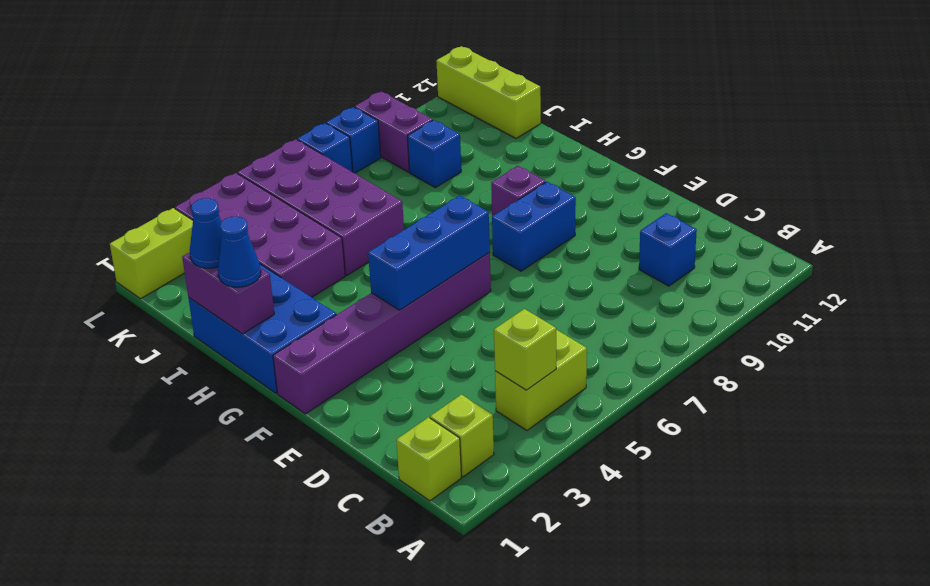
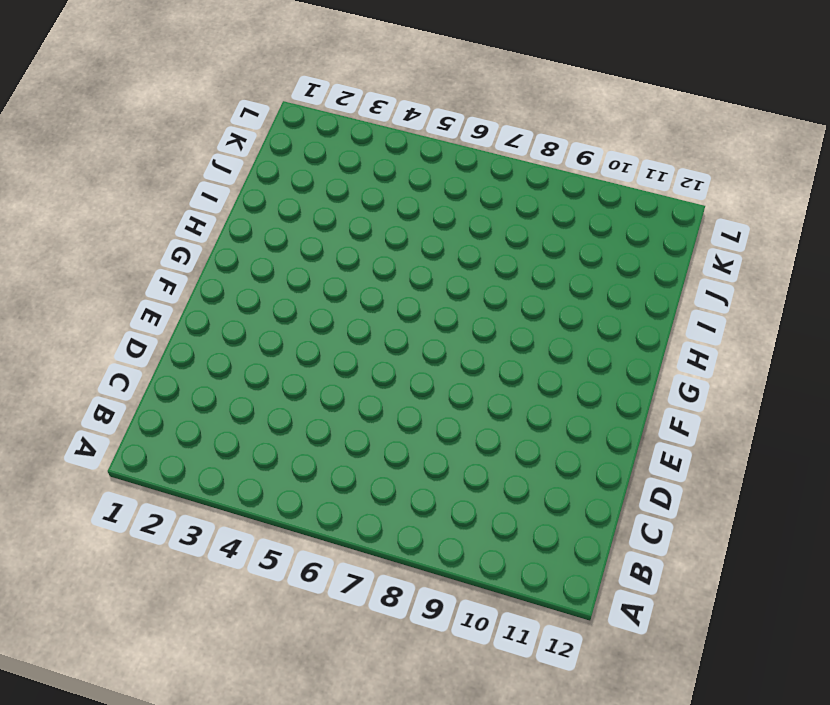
none -> lime brick B1 level 1
none -> lime brick B2 level 1
none -> lime brick B4:B5 level 1

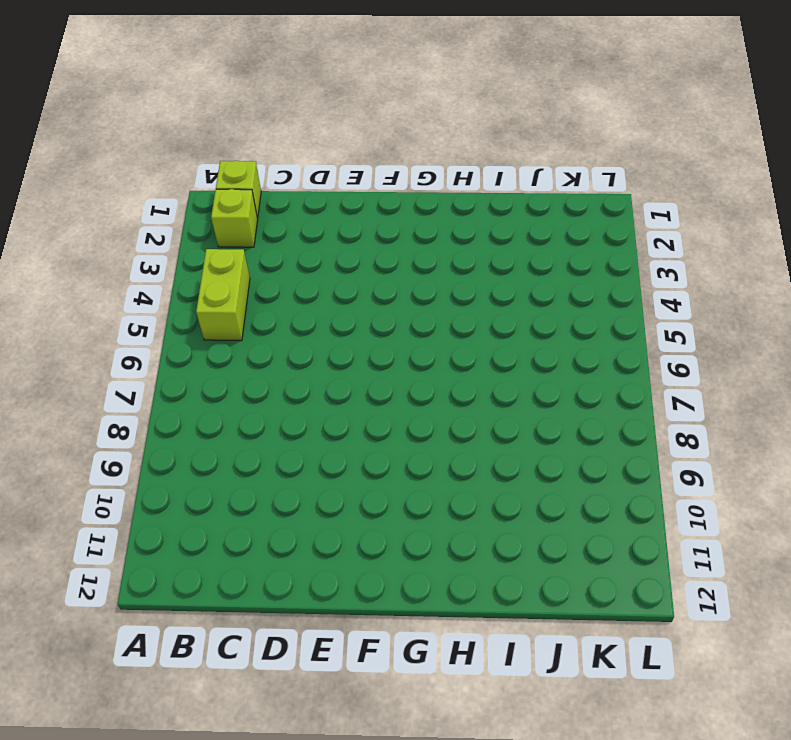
none -> blue brick C10 level 1
none -> purple brick F1:F6 level 1
none -> blue brick F8:F9 level 1

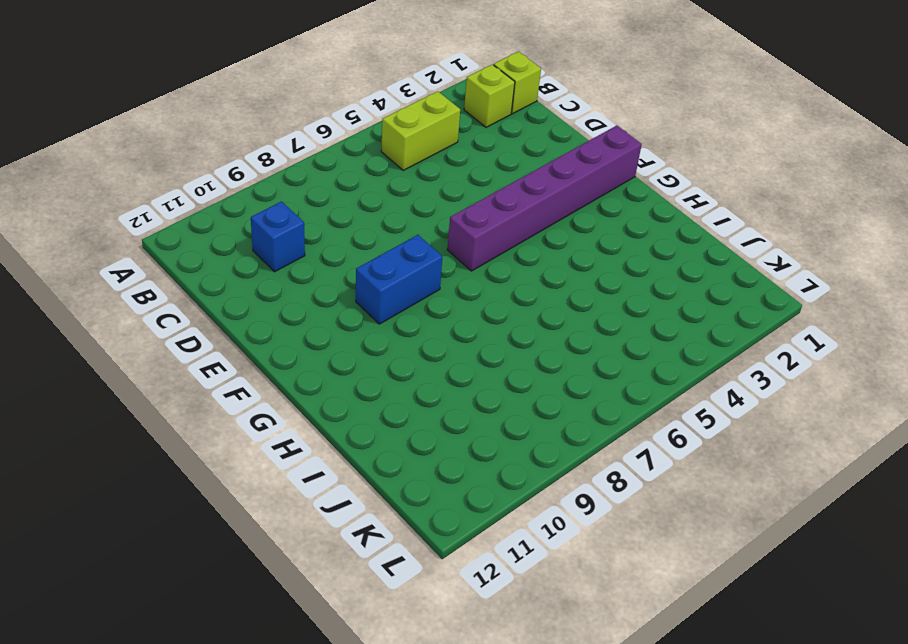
none -> blue brick G1:I2 level 1
none -> purple brick G9 level 1
none -> purple brick I3:L4 level 1

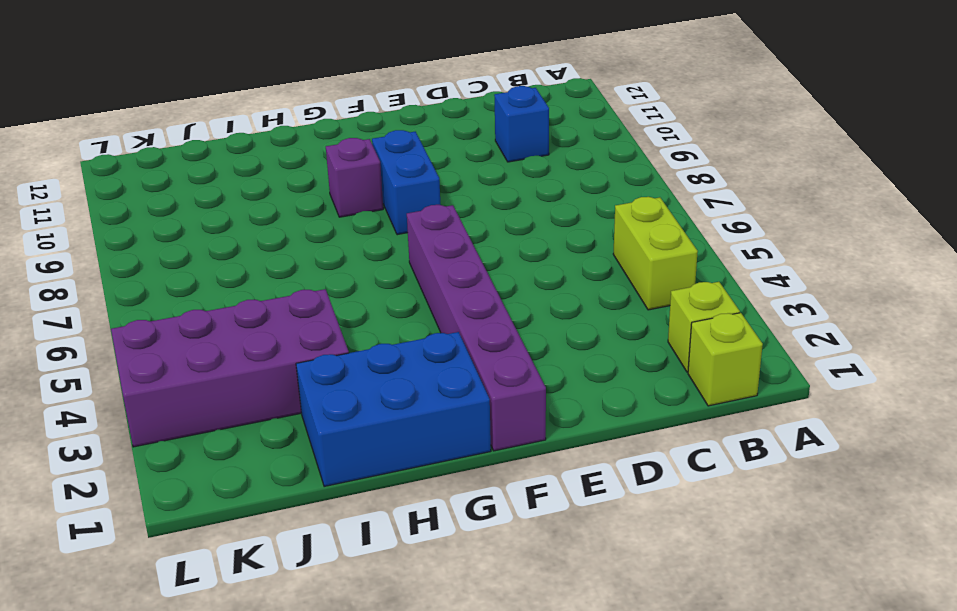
none -> purple brick I5:L6 level 1
none -> blue brick J9 level 1
none -> lime brick J12:L12 level 1

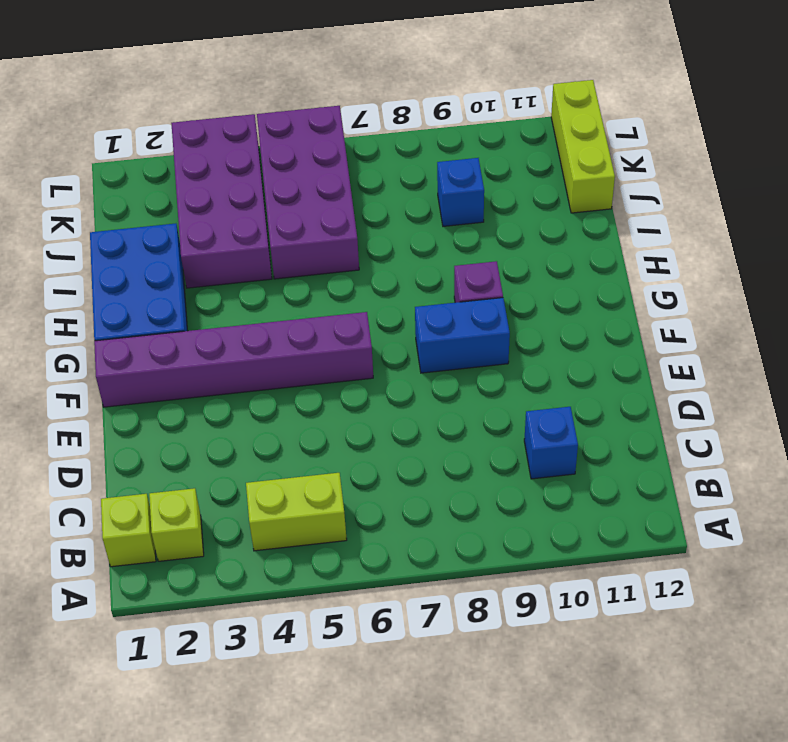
none -> purple brick K9:L9 level 1
none -> lime brick L1:L2 level 1
none -> blue brick L7 level 1

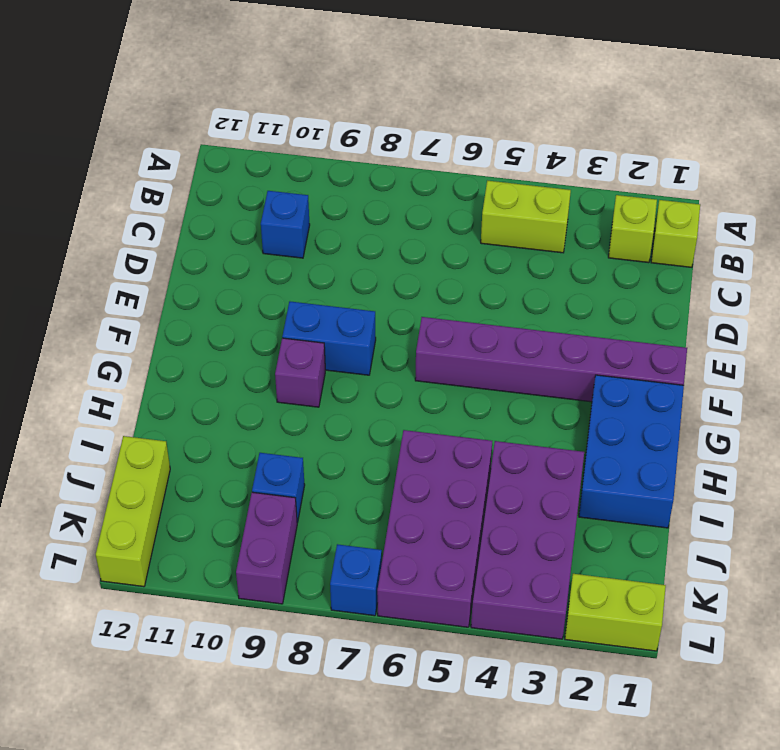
none -> blue brick L8 level 1
none -> lime brick B4 level 2
none -> blue brick F4:F6 level 2

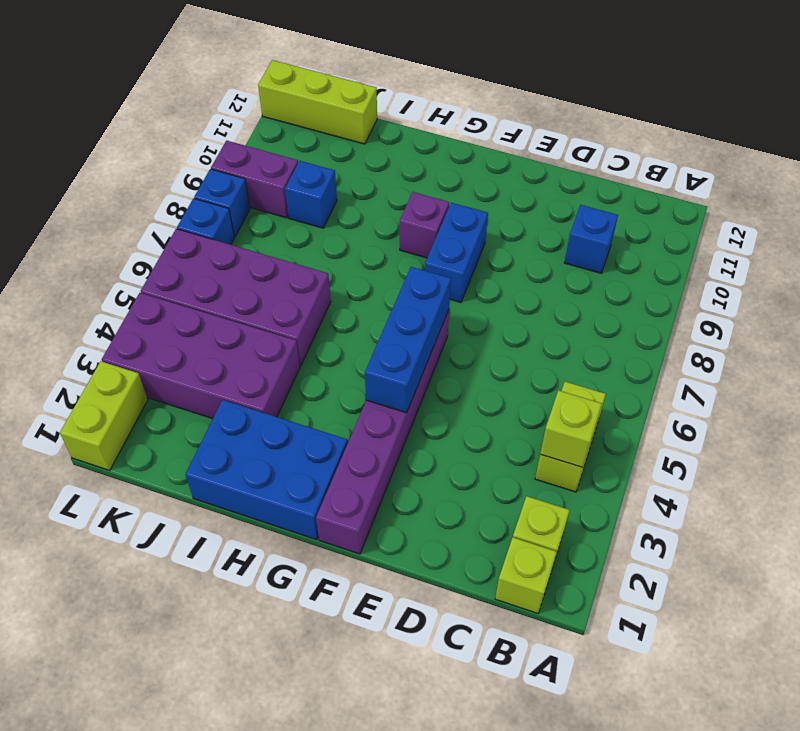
none -> purple brick H1:I1 level 2
none -> blue cone H1 level 3
none -> blue cone I1 level 3

